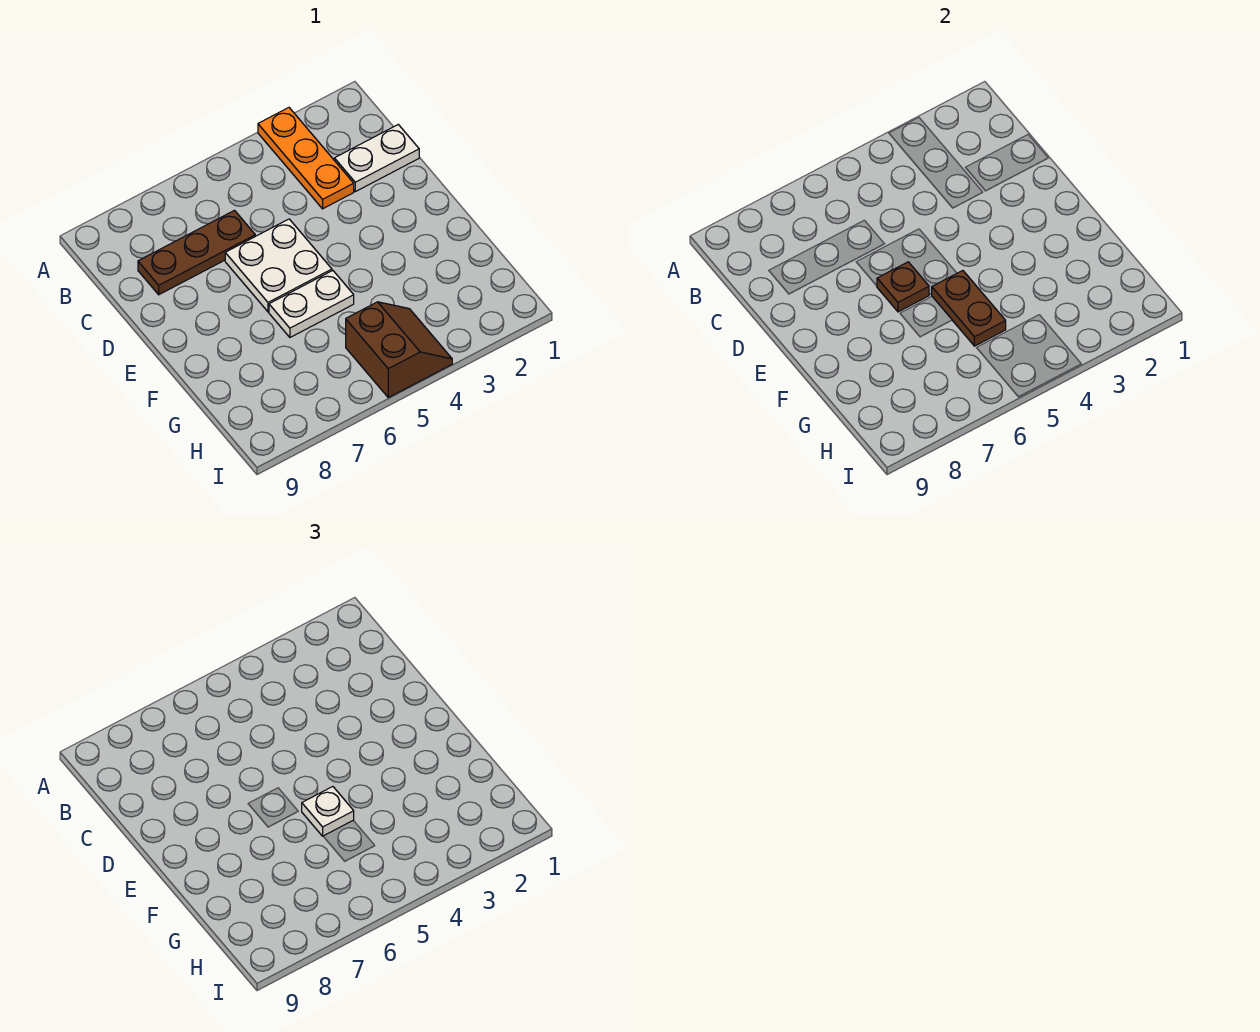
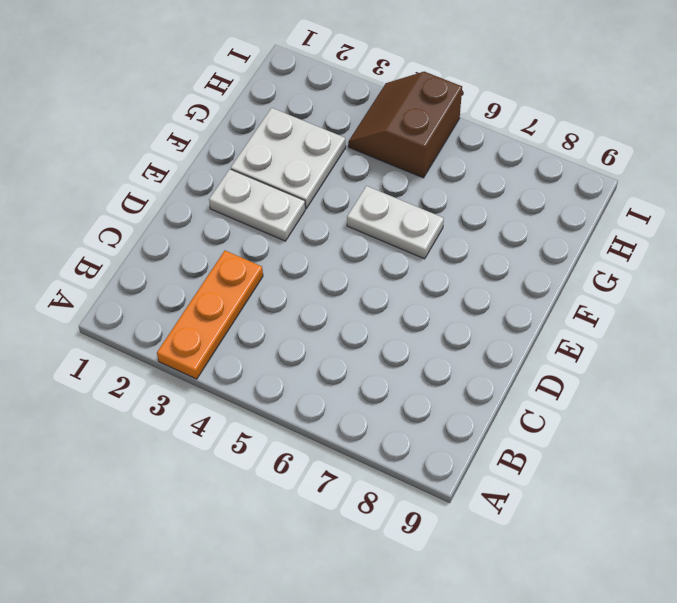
white plate E2:E3 level 1 -> white plate C1:C2 level 1
white plate F2:G3 level 1 -> white plate D5:E6 level 1
none -> brown plate C6:C8 level 1
none -> brown plate E6 level 2

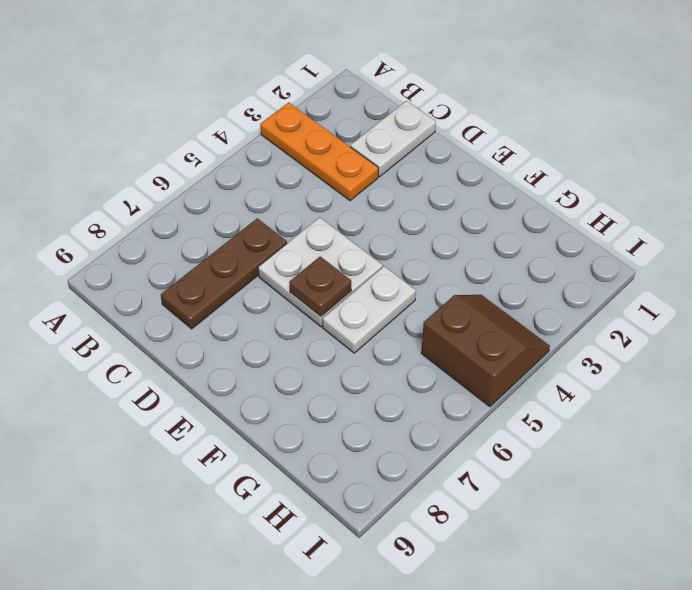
none -> brown plate F5:G5 level 2
none -> white plate F5 level 3

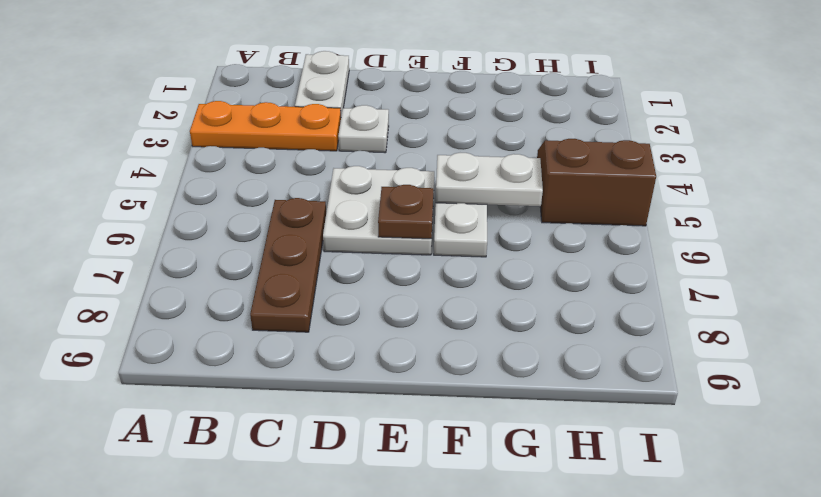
white plate D3 level 1 -> white plate F5 level 3
white plate F5:G5 level 2 -> brown plate F5:G5 level 2

